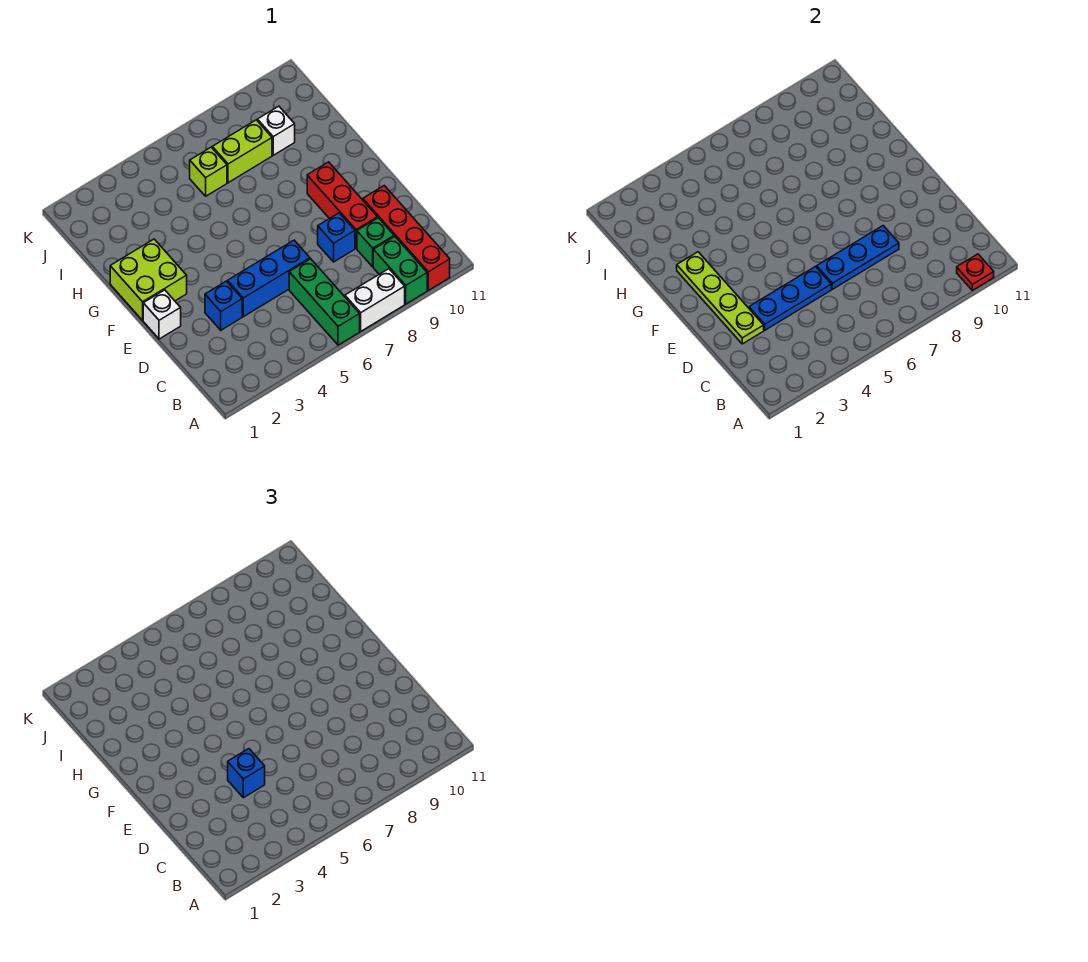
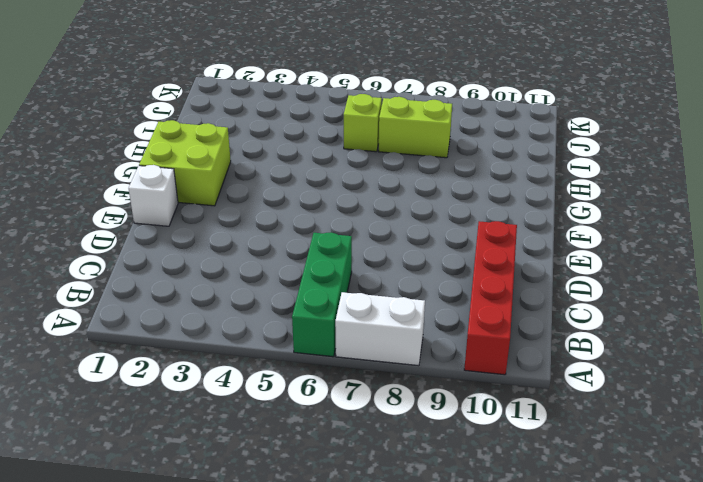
none -> green brick A9:B9 level 1
none -> green brick C9 level 1
none -> blue brick D3 level 1

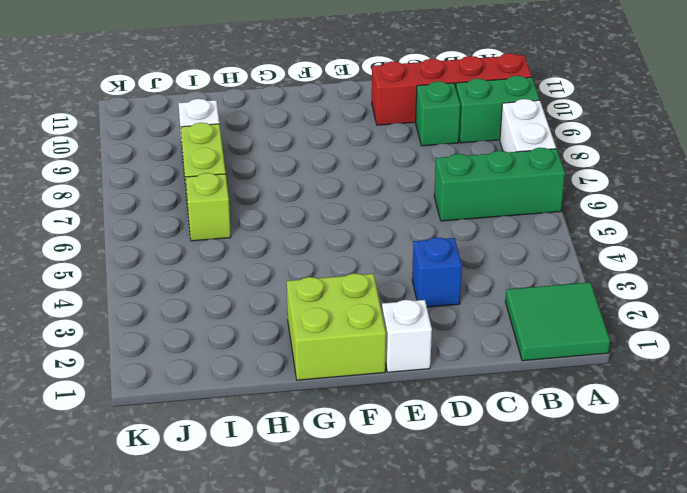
green tile A1:B2 level 1 -> none
none -> blue brick D4:D6 level 1
none -> blue brick D8 level 1
none -> red brick D9:F9 level 1

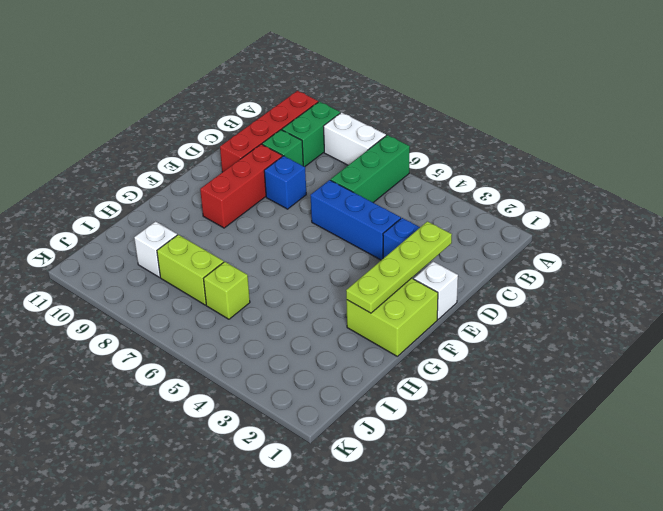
none -> red plate A10 level 2
none -> blue plate D3:D5 level 2
none -> blue plate D6:D8 level 2

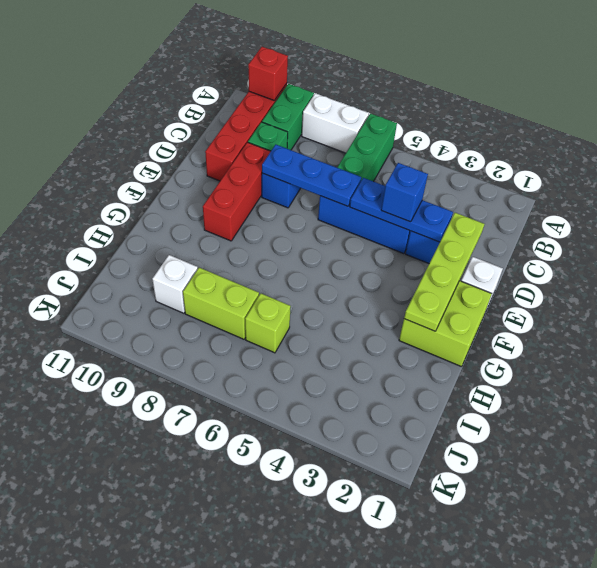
red brick A10 level 2 -> red plate A10 level 2

